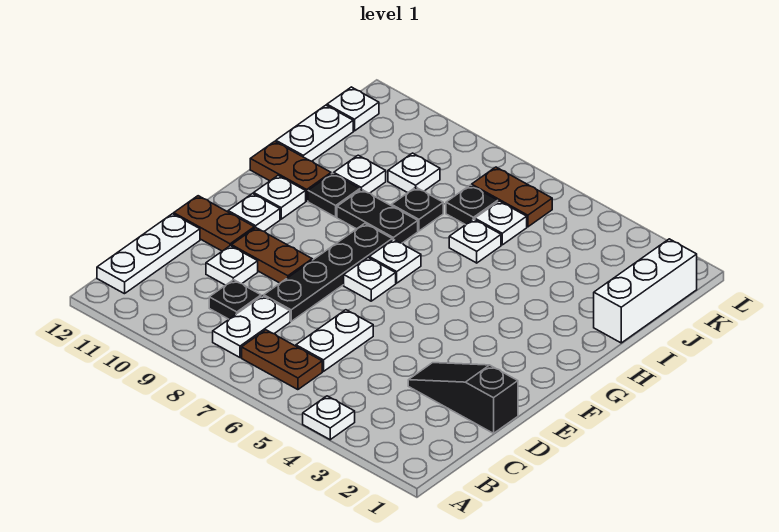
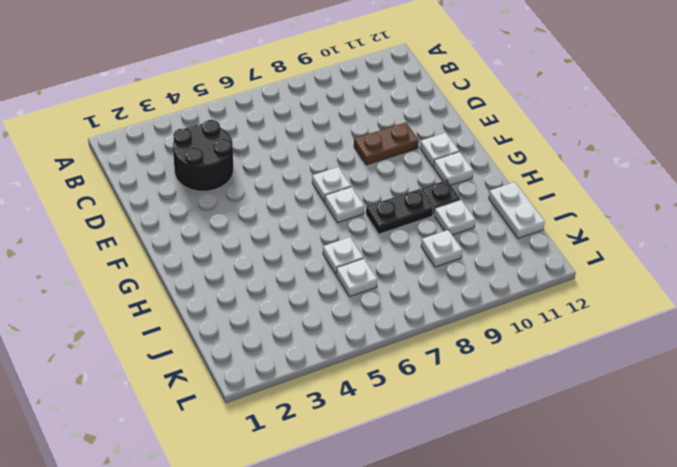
black round brick C3:D4 level 1 -> black slope D1:D3 level 1 top 1
none -> white plate A4 level 1
none -> brown plate B6:B7 level 1
none -> white plate B8:C8 level 1

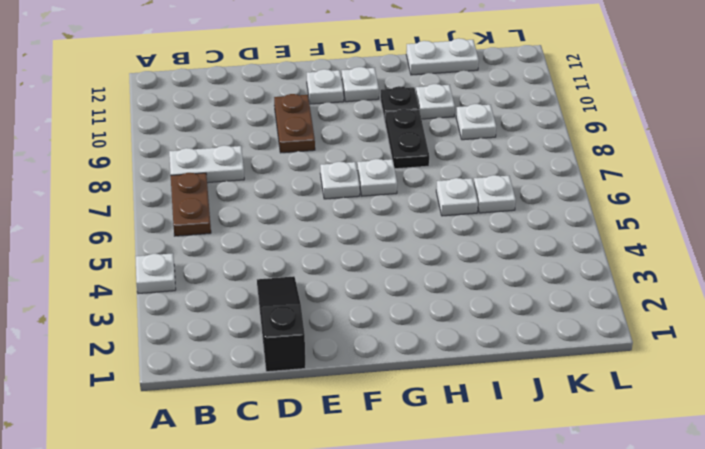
none -> white plate B12:D12 level 1
none -> white plate C6:D6 level 1
none -> black plate C9 level 1

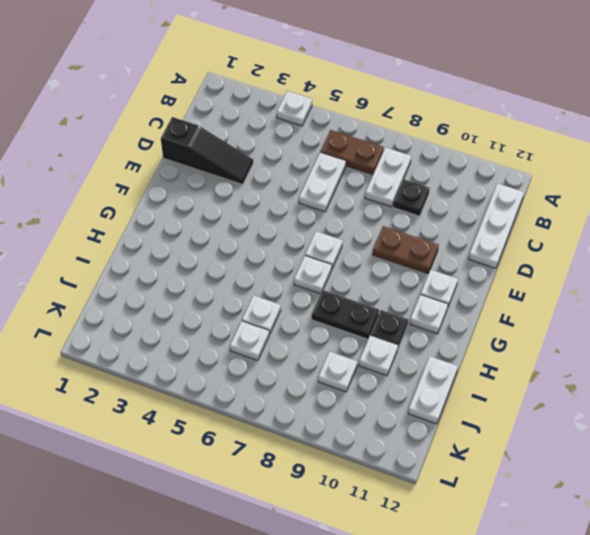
none -> black plate D8:G8 level 1
none -> white plate D10 level 1
none -> brown plate E11:E12 level 1

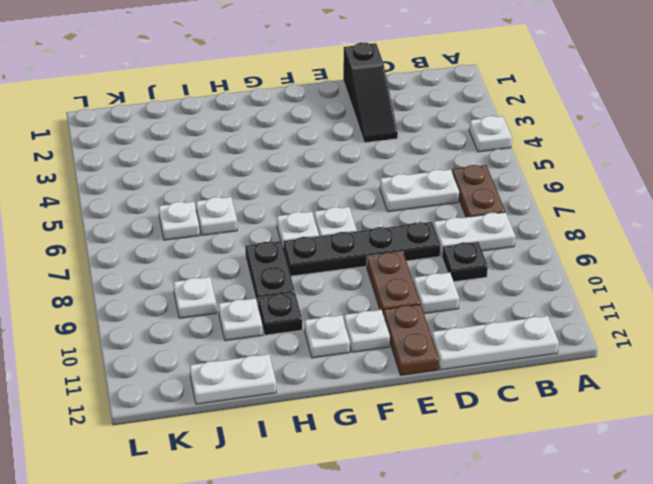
none -> brown plate H11:H12 level 1
none -> white brick I1:K1 level 1
none -> black plate I8 level 1

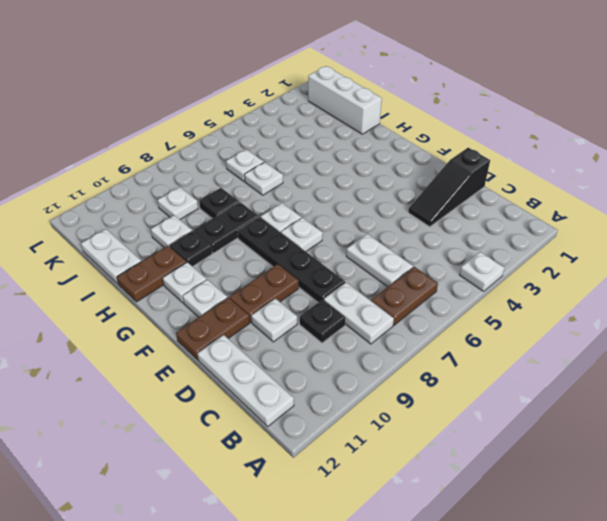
none -> black plate J7 level 1
none -> brown plate K6:K7 level 1
none -> white plate K12 level 1

